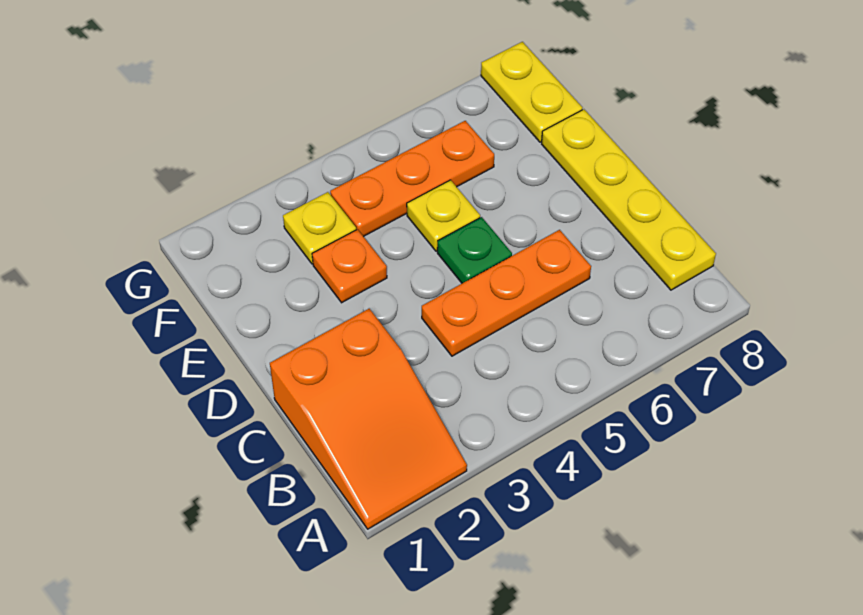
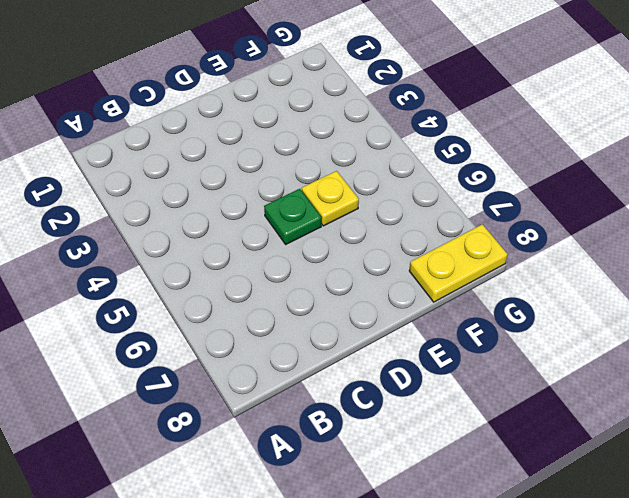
none -> orange slope A1:C2 level 1 top C
none -> yellow plate B8:E8 level 1

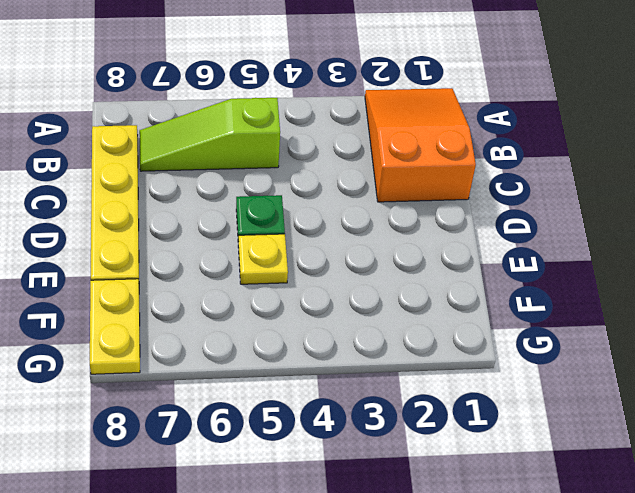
lime slope B5:B7 level 1 top 5 -> none
none -> orange plate C4:C6 level 1
none -> orange plate E3 level 1

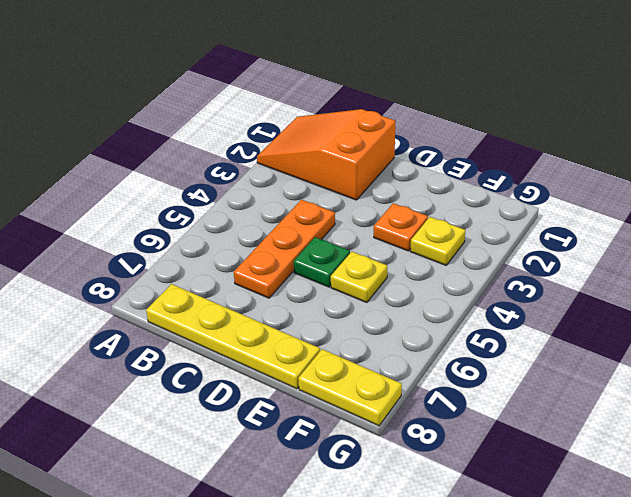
none -> orange plate F4:F6 level 1

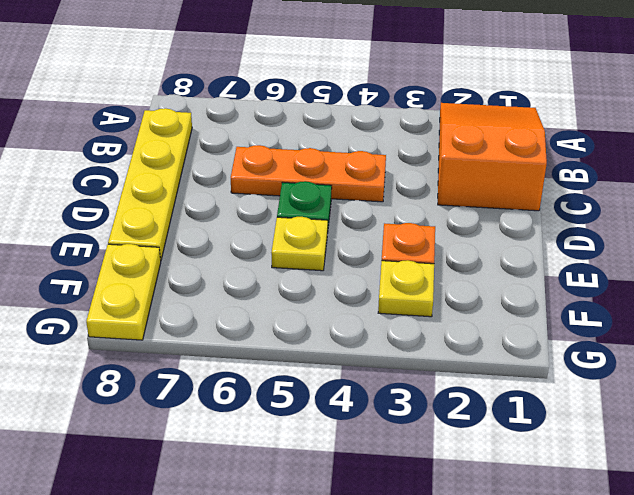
none -> orange plate F4:F6 level 1

